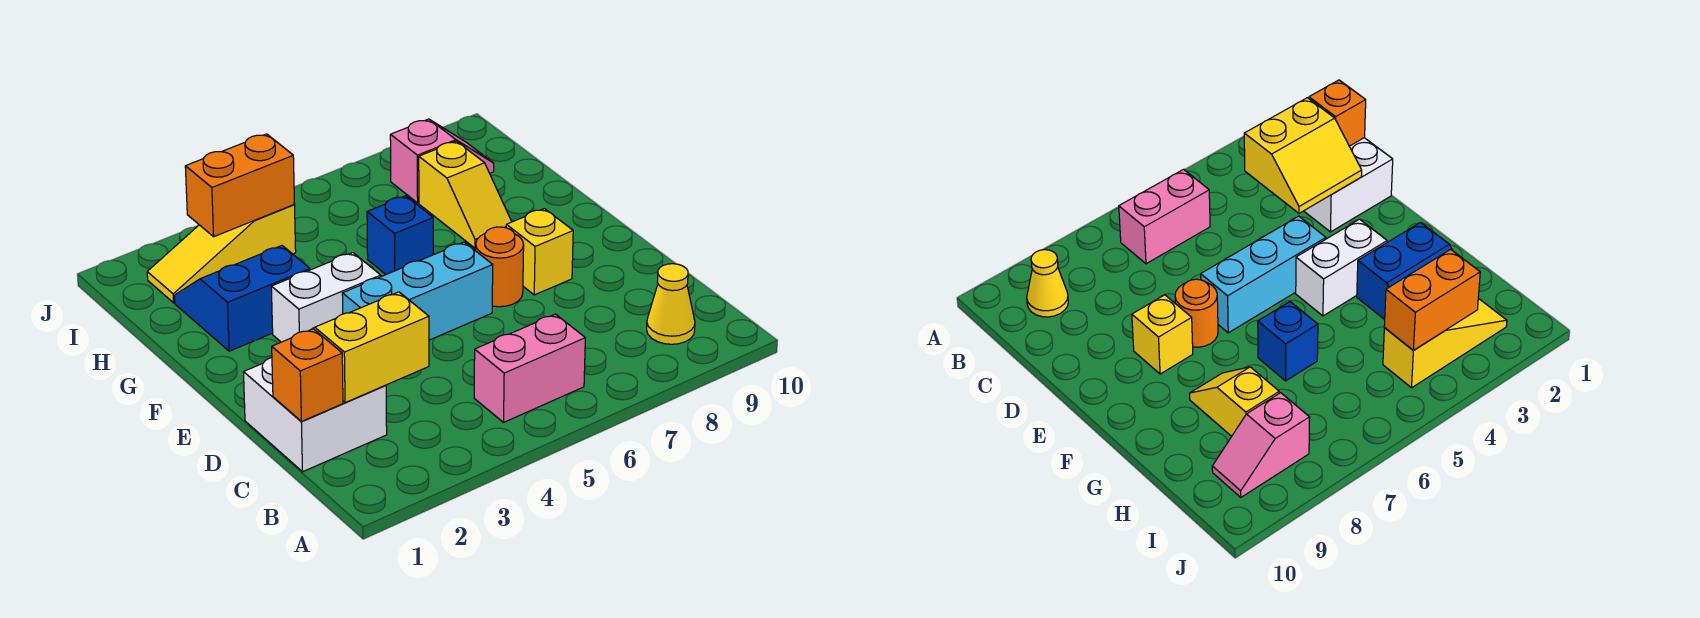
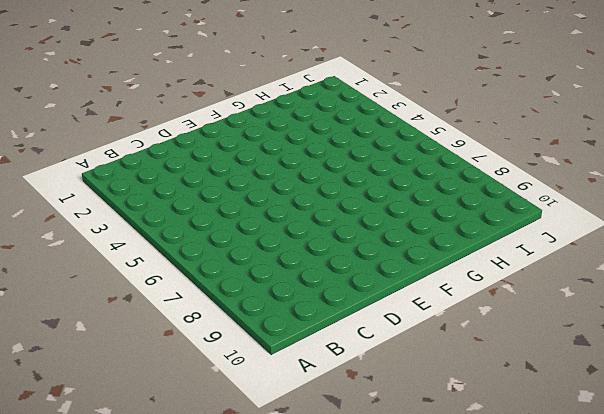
none -> pink brick B5:B6 level 1
none -> yellow cone B9 level 1
none -> white brick C1:D2 level 1

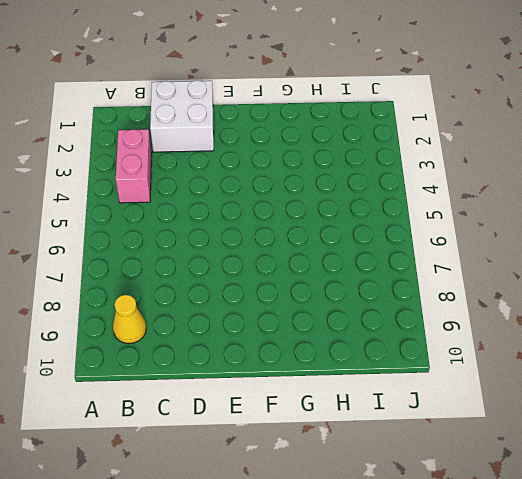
pink brick B3:B4 level 1 -> pink brick B5:B6 level 1
none -> cyan brick E4:E6 level 1
none -> orange round brick E7 level 1
none -> yellow brick E8 level 1

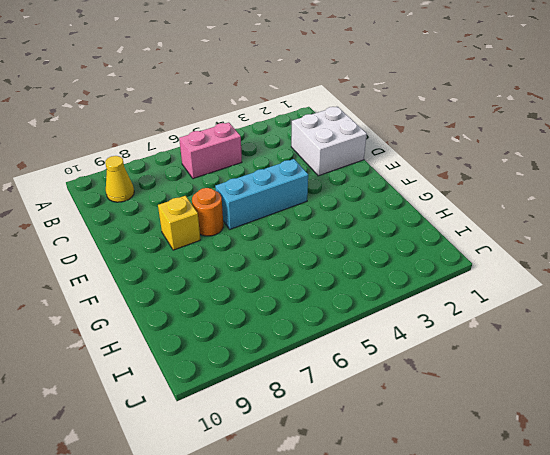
none -> white brick F3:F4 level 1
none -> blue slope G2:H3 level 1 top G
none -> blue brick G6 level 1

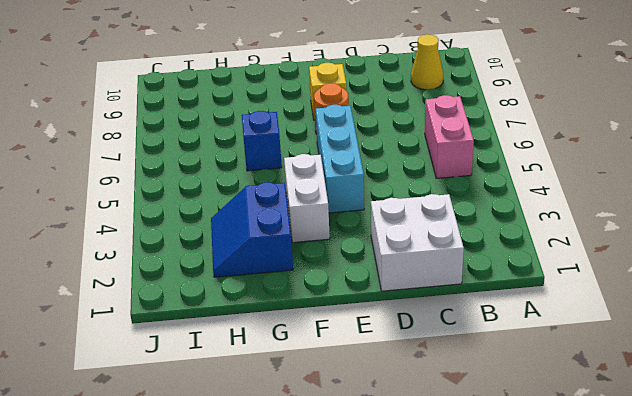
none -> yellow slope G8:H8 level 1 top H
none -> yellow slope I2:I4 level 1 top 4
none -> pink slope I8:I9 level 1 top 8

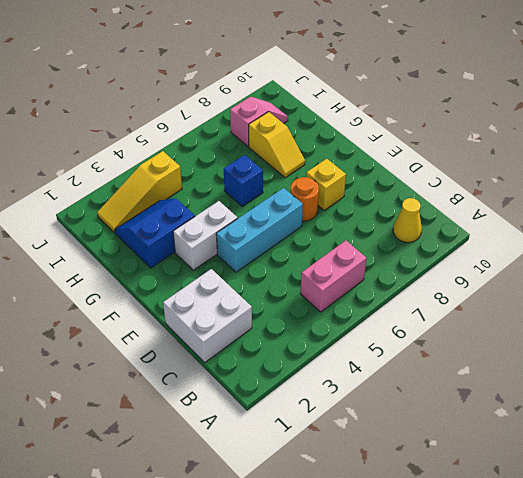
none -> orange brick C1 level 2
none -> yellow slope C2:D3 level 2 top C
none -> orange brick I3:I4 level 2

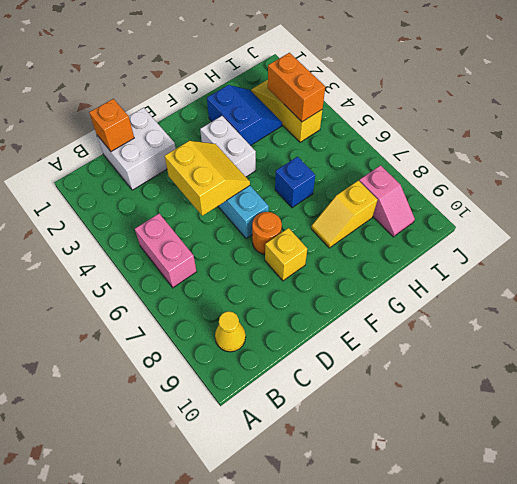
yellow slope D4:E5 level 2 top D -> yellow slope C2:D3 level 2 top C

